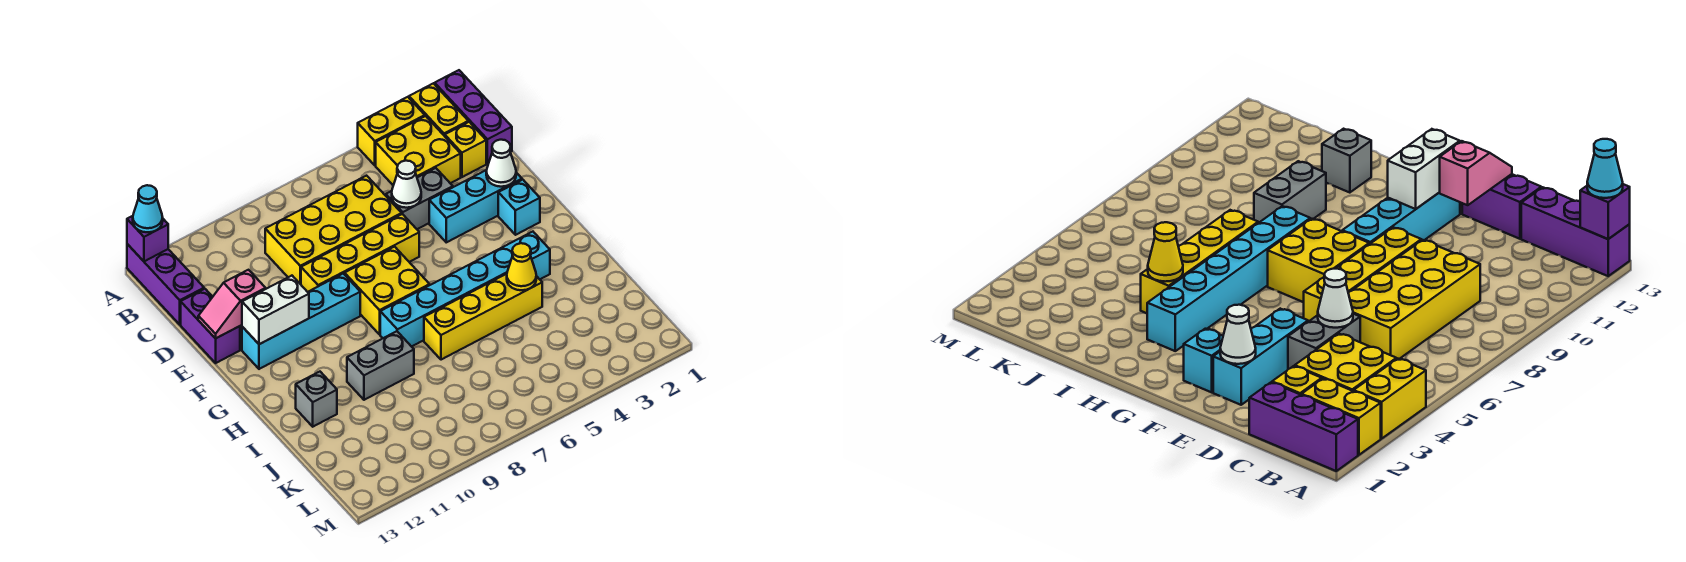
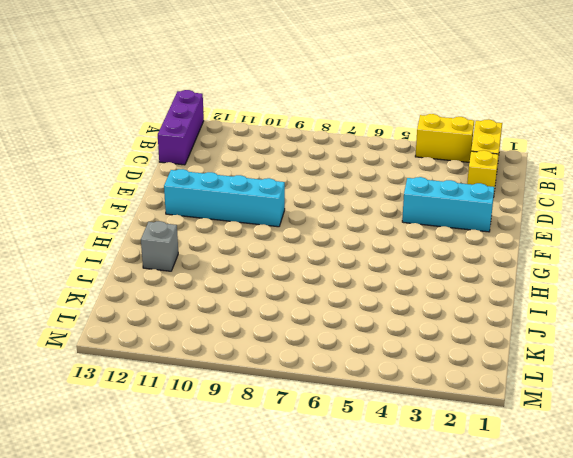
none -> purple brick A1:C1 level 1
none -> yellow brick B3:C4 level 1
none -> yellow brick C6:D9 level 1

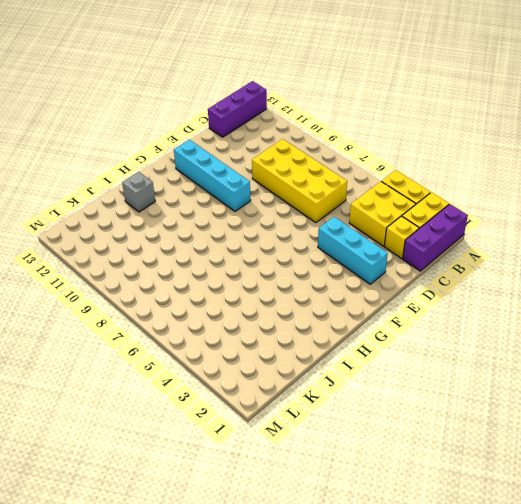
none -> grey brick D4:D5 level 1
none -> purple brick D13:E13 level 1
none -> yellow brick E6:E9 level 1

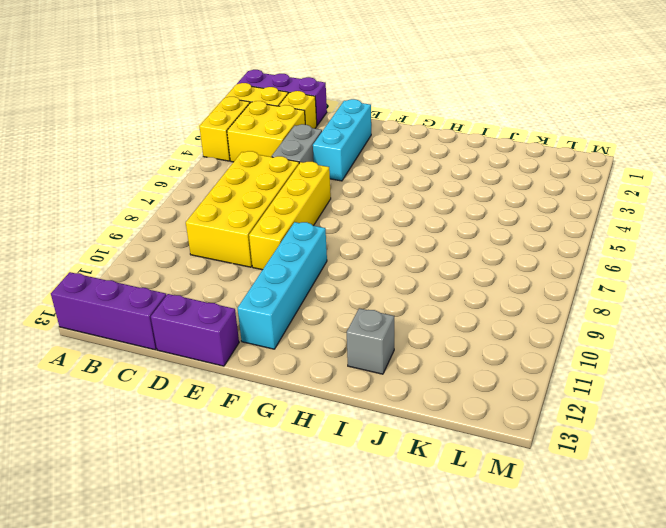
none -> cyan brick F2 level 1
none -> yellow brick F7:G8 level 1
none -> cyan brick H3:H8 level 1

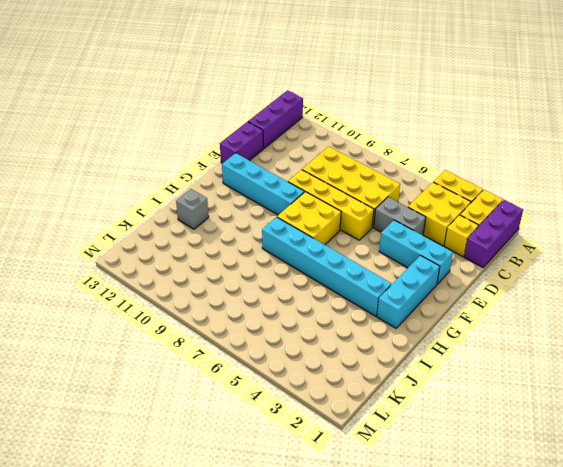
cyan brick F2:H2 level 1 -> cyan brick F2 level 1
none -> yellow brick I4:I7 level 1
none -> grey brick I9:I10 level 1
none -> purple brick A13 level 2

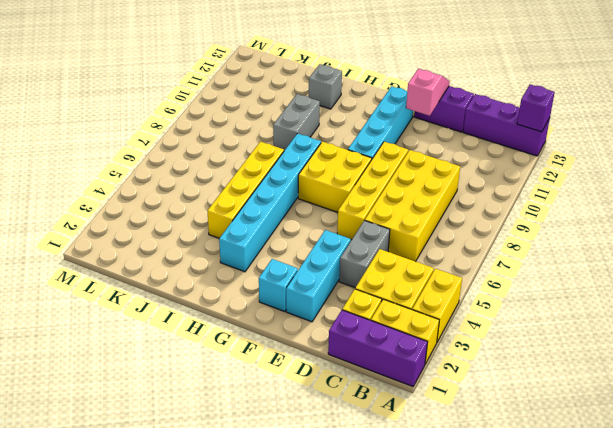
none -> white cone D5 level 2
none -> white cone E2 level 2
none -> white brick F11:F12 level 2

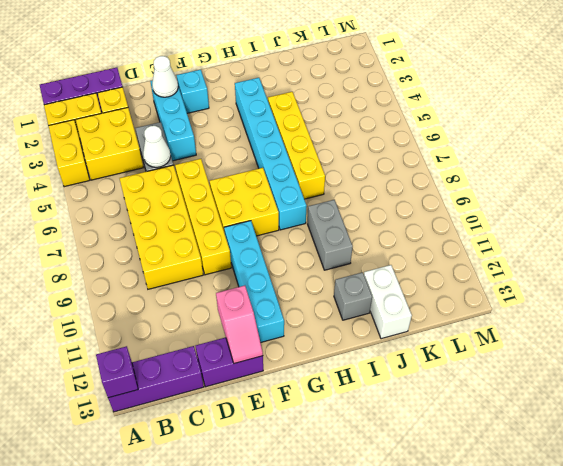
white brick J12:J13 level 1 -> white brick F11:F12 level 2
none -> yellow cone I4 level 2
none -> cyan cone A13 level 3

